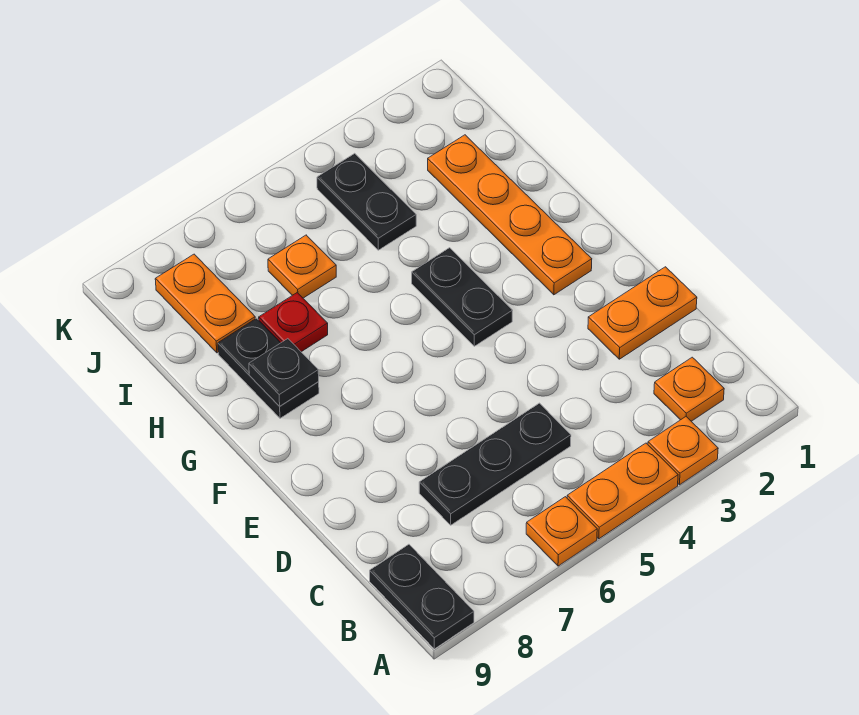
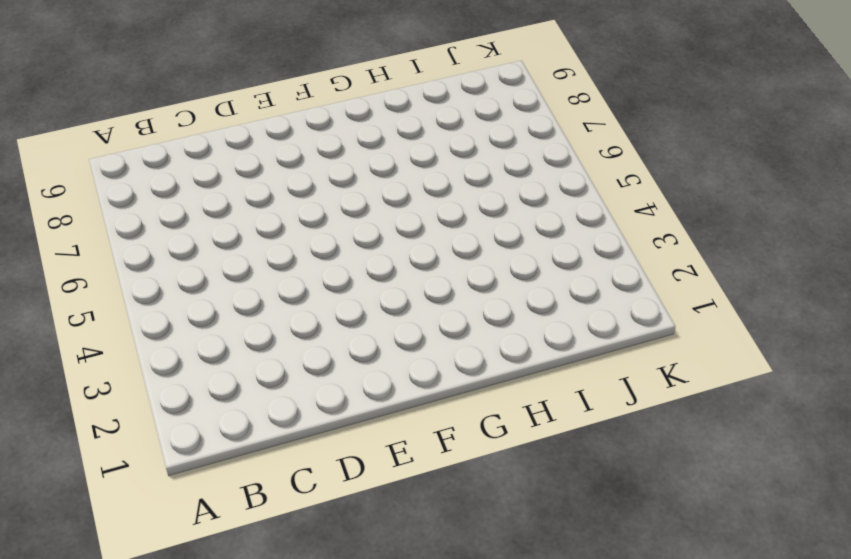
none -> orange plate A3 level 1
none -> orange plate A4:A5 level 1
none -> orange plate A6 level 1

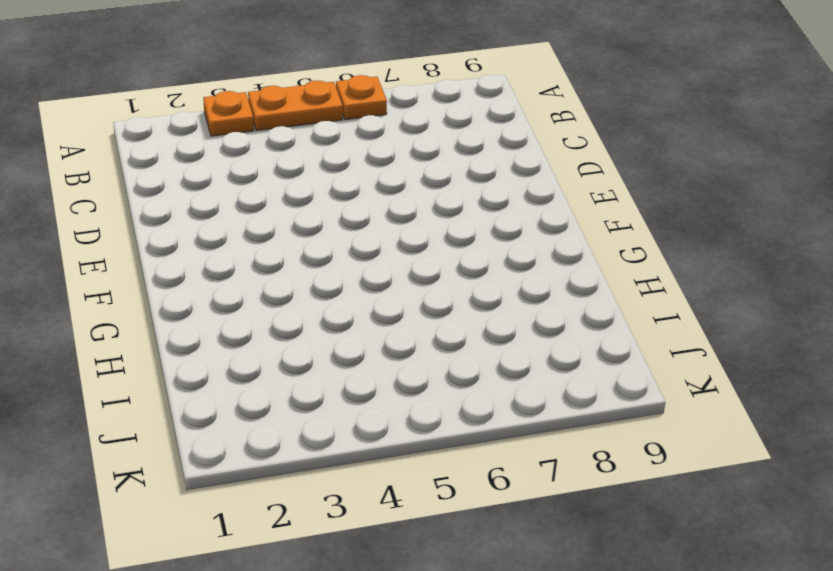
none -> black plate A9:B9 level 1
none -> orange plate B2 level 1
none -> black plate C5:C7 level 1

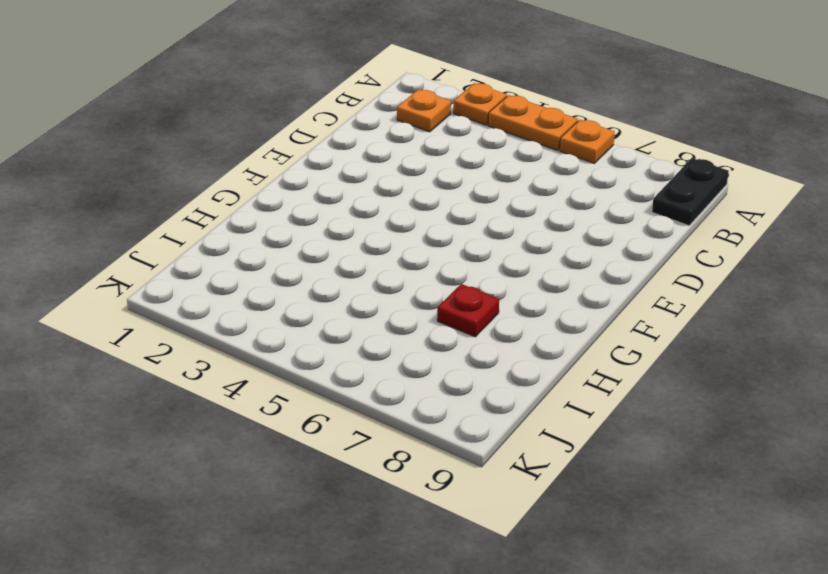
none -> black plate C5:C7 level 1
none -> orange plate D1:D2 level 1
none -> orange plate F2:I2 level 1

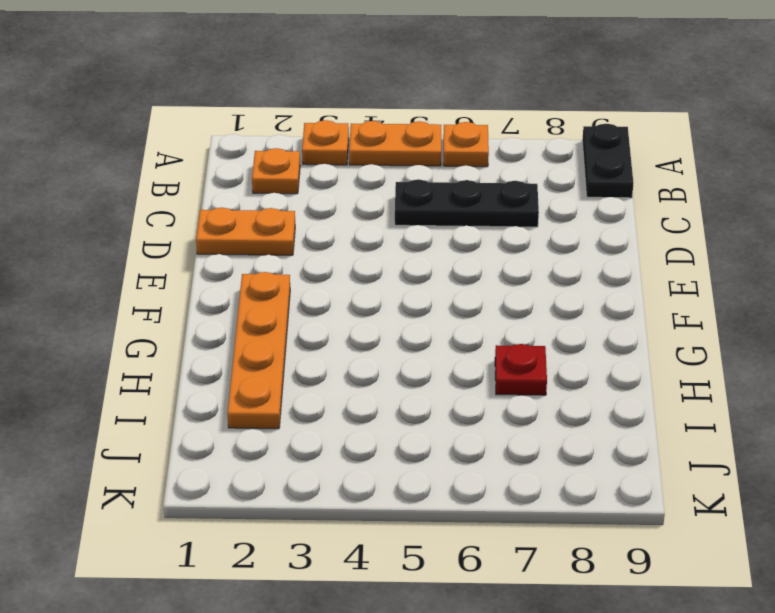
none -> black plate F4:G4 level 1
none -> black plate G8:H8 level 1
none -> black plate I4:J4 level 1

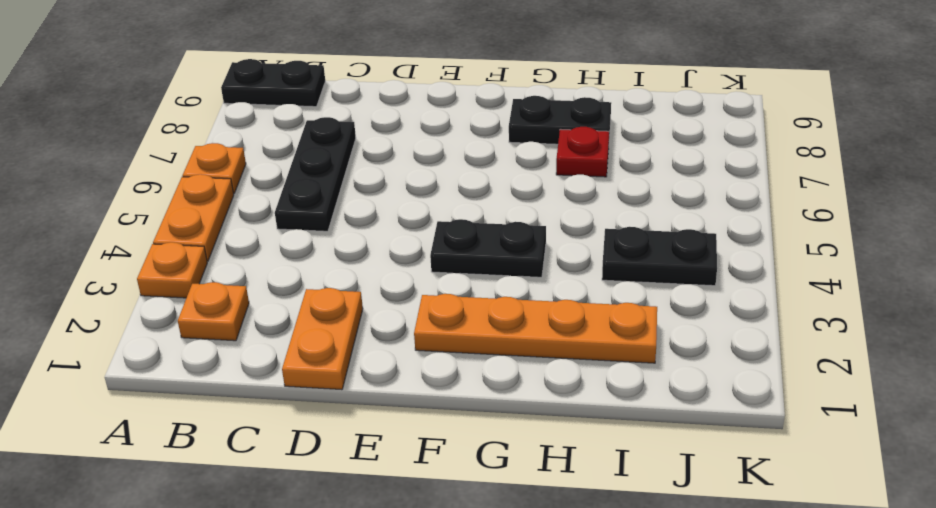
none -> orange plate I6 level 1
none -> orange plate I8:J8 level 1
none -> black plate G8 level 2

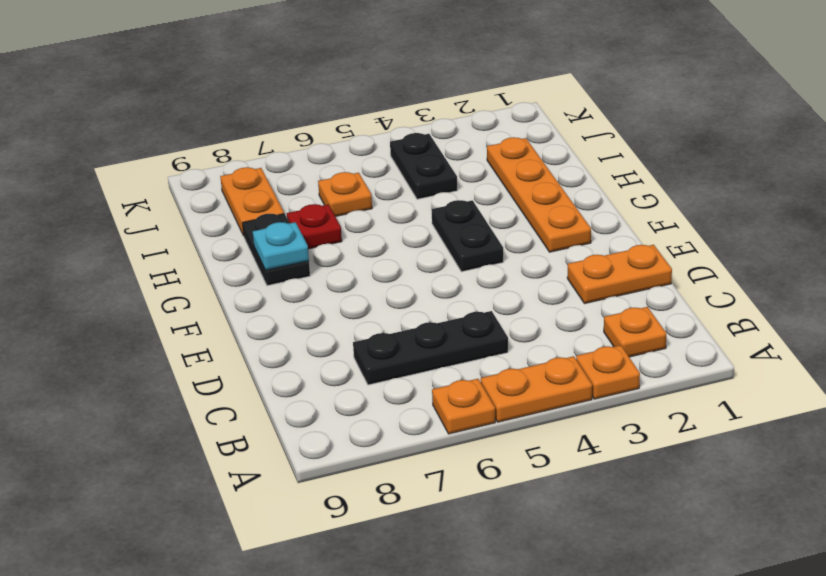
cyan plate G8 level 2 -> black plate G8 level 2
none -> black plate A9:B9 level 1

